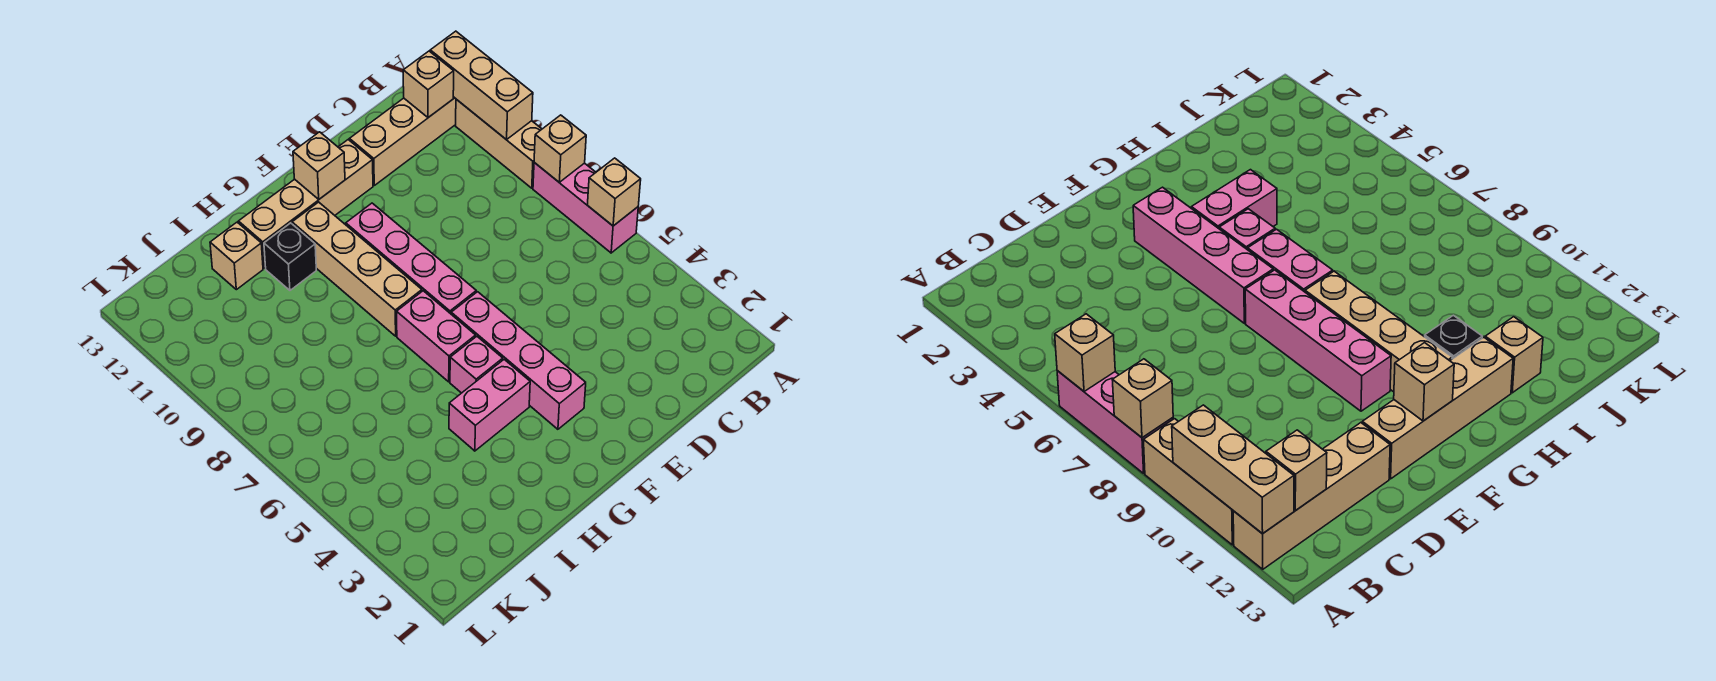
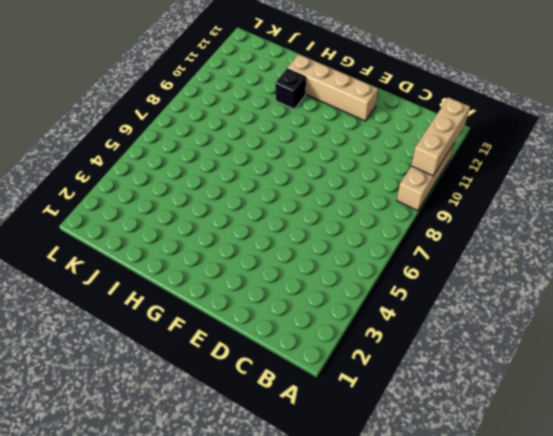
none -> pink brick A6:A8 level 1
none -> tan brick A12:D12 level 1
none -> pink brick F3:F6 level 1

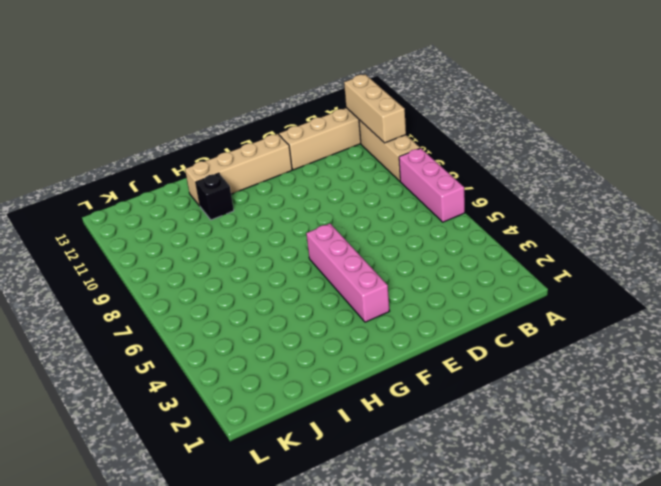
none -> pink brick F7:F10 level 1
none -> pink brick G4:H4 level 1
none -> pink brick G5 level 1

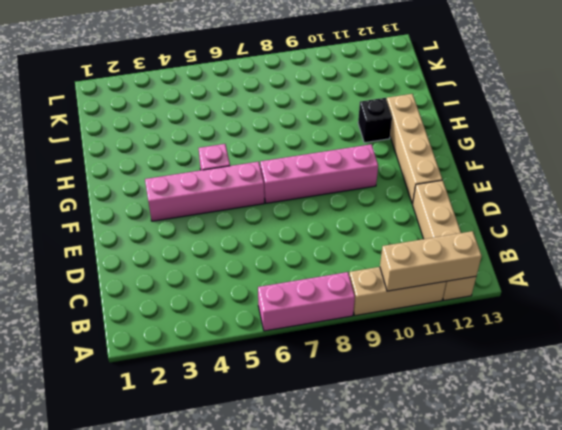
none -> pink brick G4:H4 level 1
none -> pink brick G6:G7 level 1
none -> tan brick G8:G11 level 1

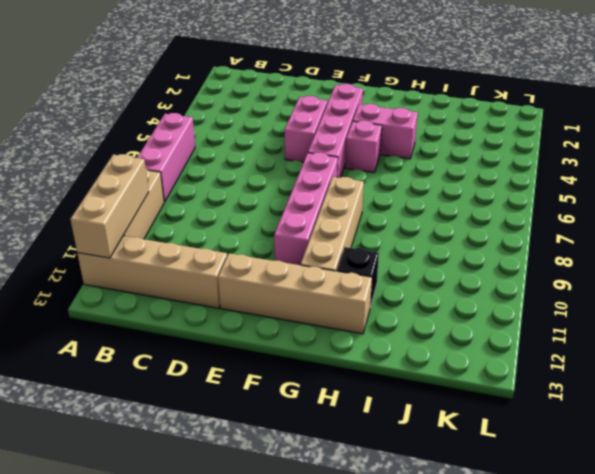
pink brick E4:E5 level 1 -> pink brick G6:G7 level 1
none -> tan brick I12 level 1
none -> tan brick A6 level 2
none -> tan brick A8 level 2

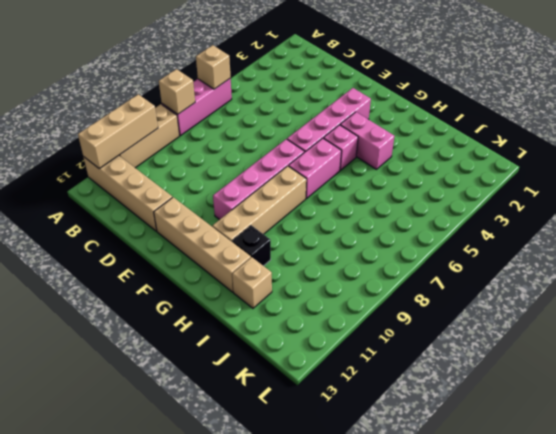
none -> tan brick B12 level 2
none -> tan brick F12 level 2

